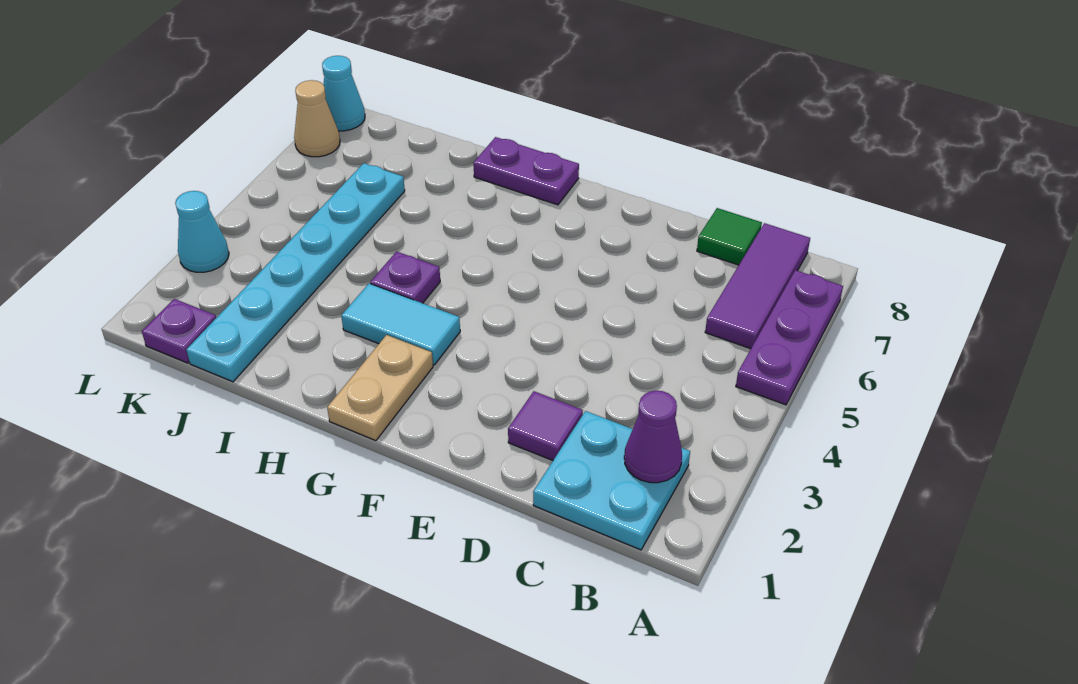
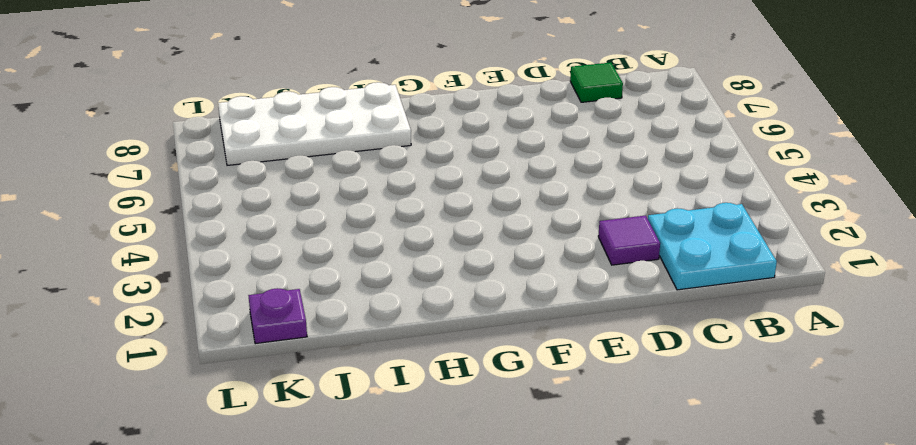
white plate H7:K8 level 1 -> purple plate G8:H8 level 1
none -> purple plate A5:A7 level 1
none -> purple tile B6:B8 level 1
none -> tan plate G1:G2 level 1

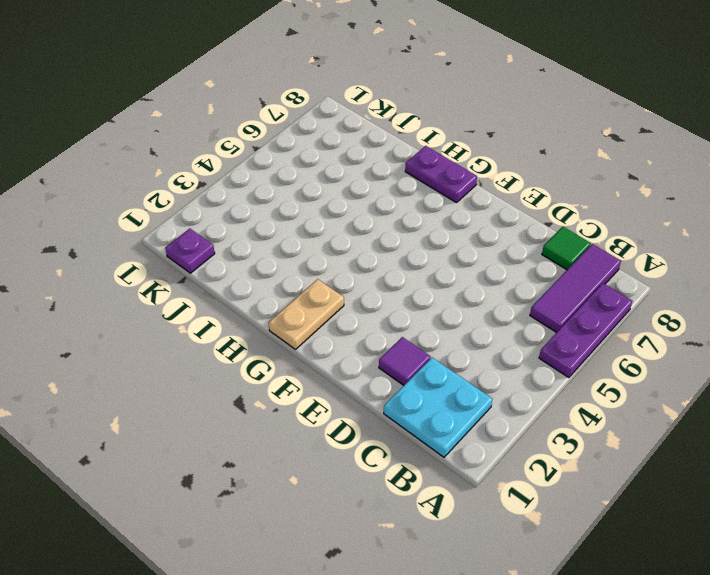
none -> cyan tile G3:H3 level 1
none -> purple plate H4 level 1
none -> cyan plate J1:J6 level 1

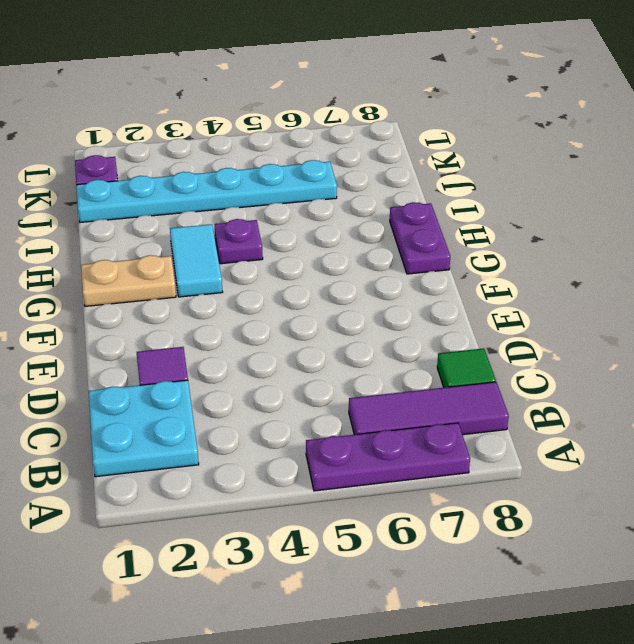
none -> cyan cone L3 level 1
none -> tan cone L7 level 1
none -> cyan cone L8 level 1

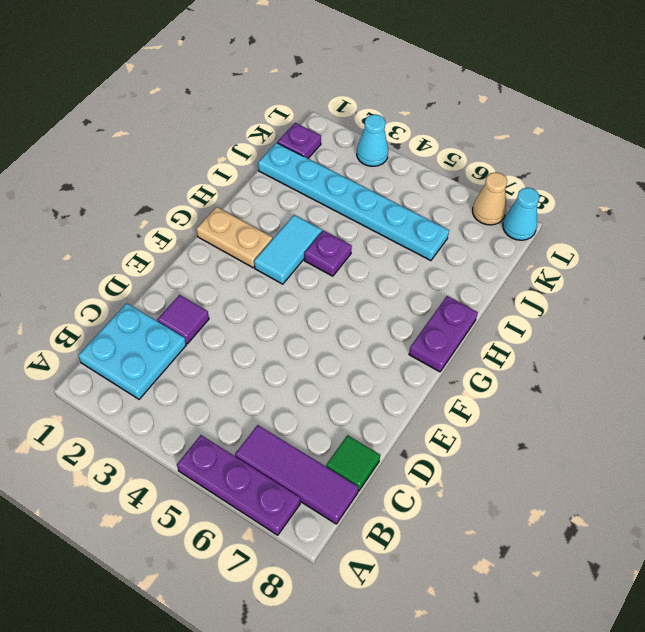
none -> purple cone B2 level 2

